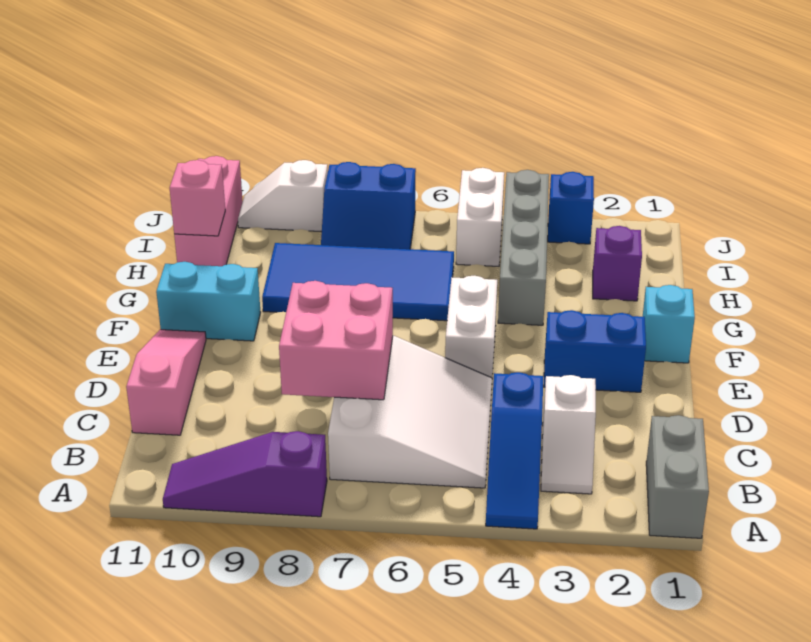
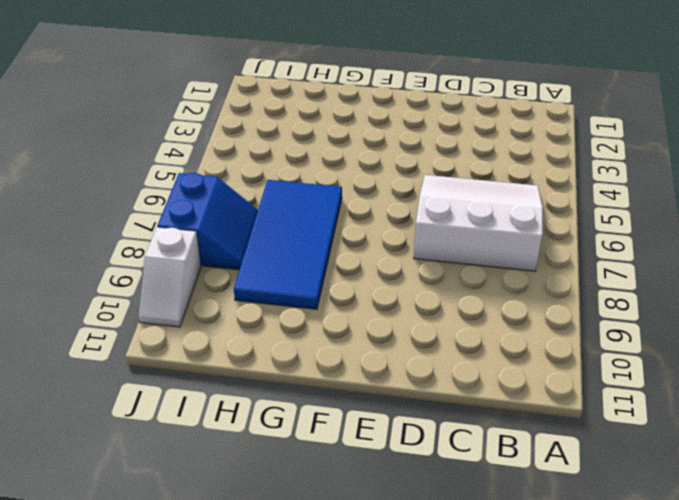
none -> grey brick A1:B1 level 1
none -> blue slope A4:C4 level 1 top C
none -> purple slope A8:A10 level 1 top 8

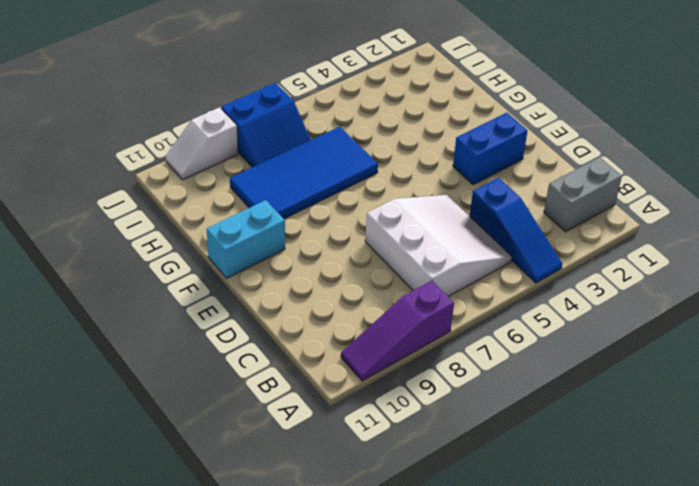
grey brick B1:B2 level 1 -> grey brick A1:B1 level 1
none -> white slope B3:C3 level 1 top C
none -> pink slope C11:E11 level 1 top C
none -> white brick E5:F5 level 1

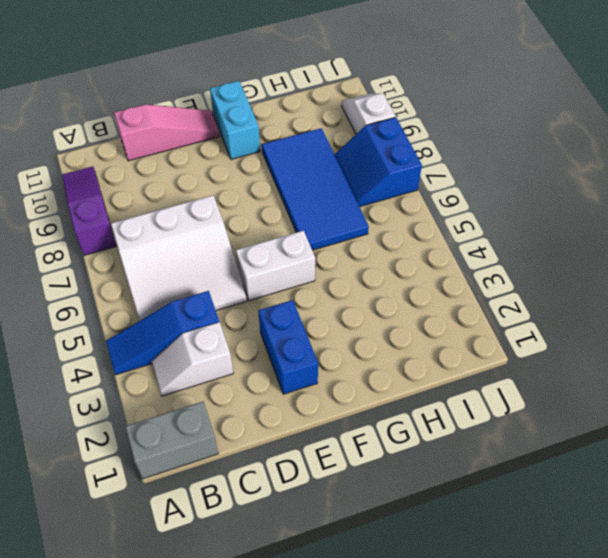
none -> cyan brick F1 level 1
none -> grey brick G4:J4 level 1
none -> purple brick H2 level 1

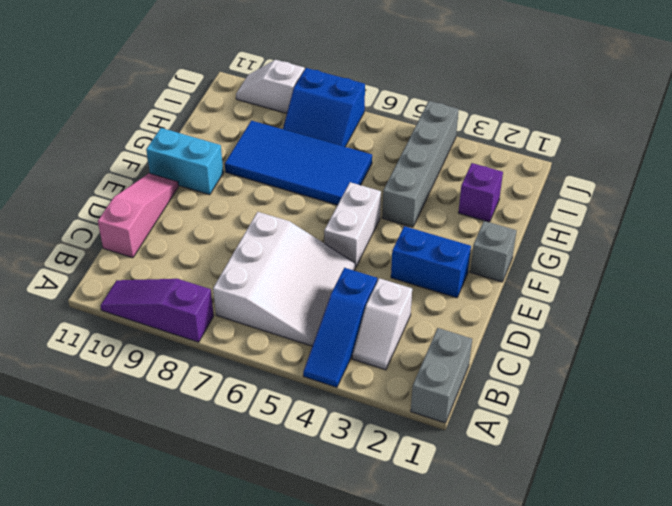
grey brick F1 level 1 -> cyan brick F1 level 1
none -> pink brick H11:J11 level 1
none -> white brick I5:J5 level 1
none -> blue brick J3 level 1

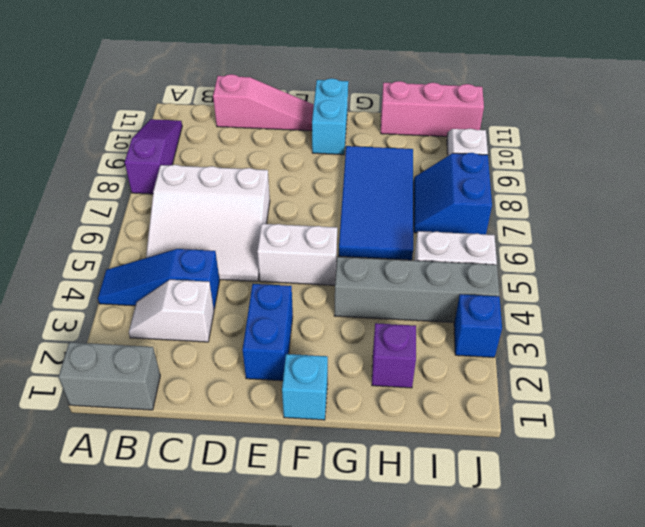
none -> pink brick C7:D8 level 2
none -> pink brick H11 level 2

